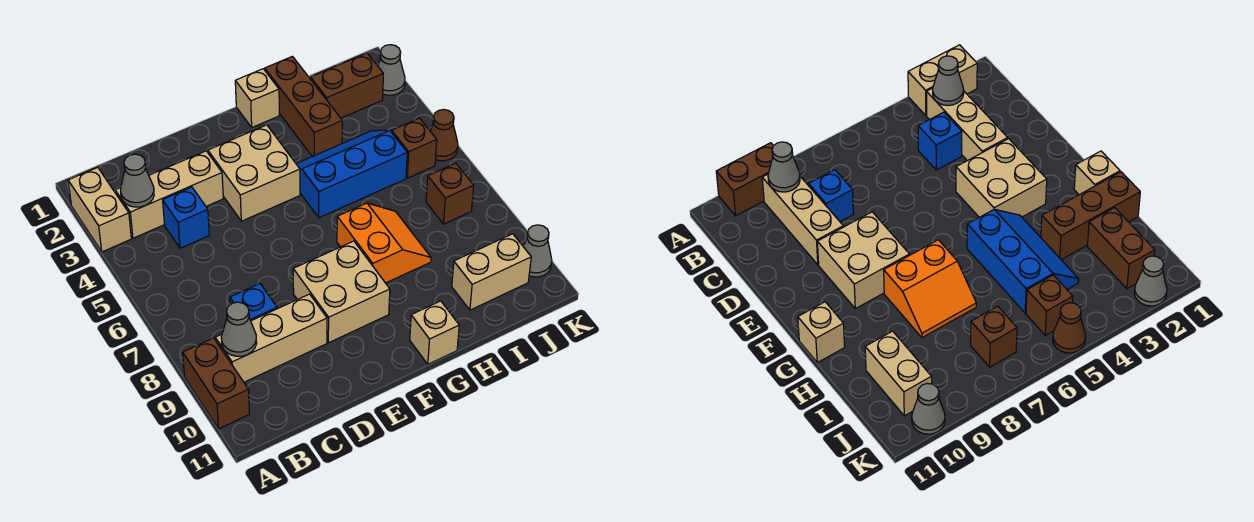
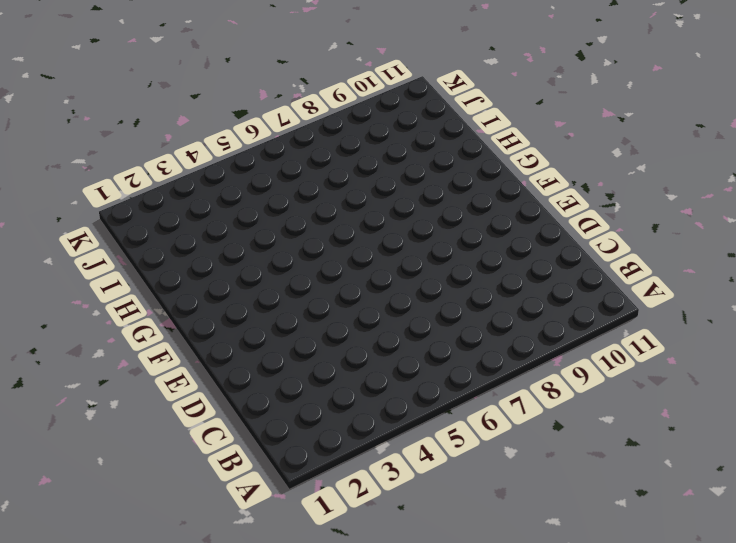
none -> tan brick A2:A3 level 1
none -> brown brick A9:A10 level 1
none -> tan brick B3:D3 level 1

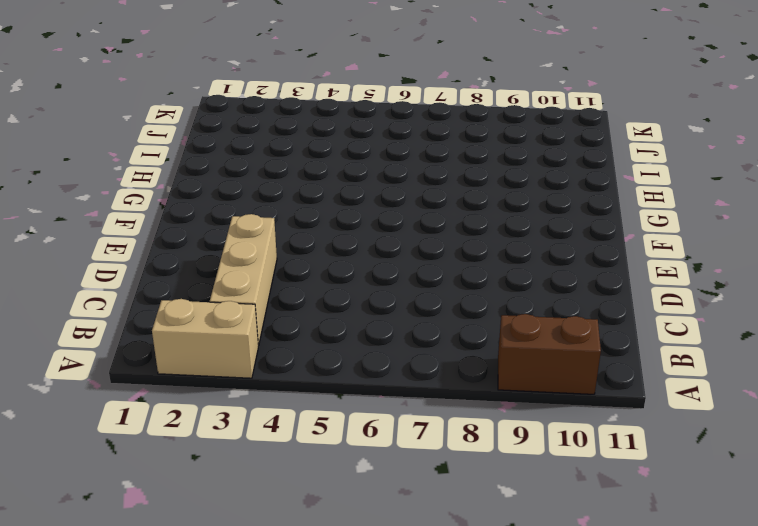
none -> tan brick B9:D9 level 1
none -> blue brick C4 level 1
none -> blue brick C8 level 1

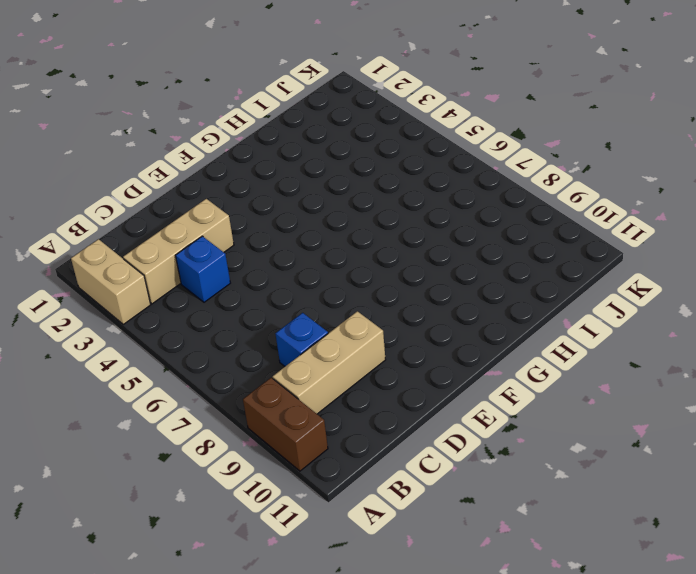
none -> tan brick E3:F4 level 1
none -> tan brick E8:F9 level 1
none -> tan brick G1 level 1

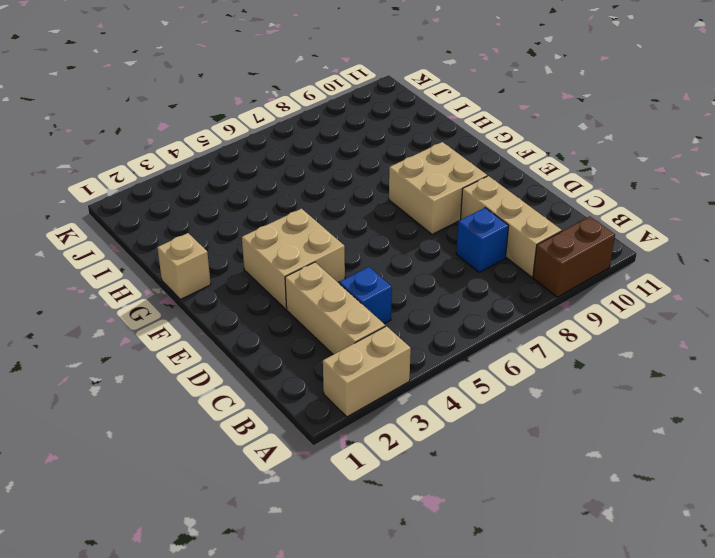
none -> blue slope G4:I5 level 1 top 5
none -> orange slope G7:H8 level 1 top G
none -> tan brick G11 level 1

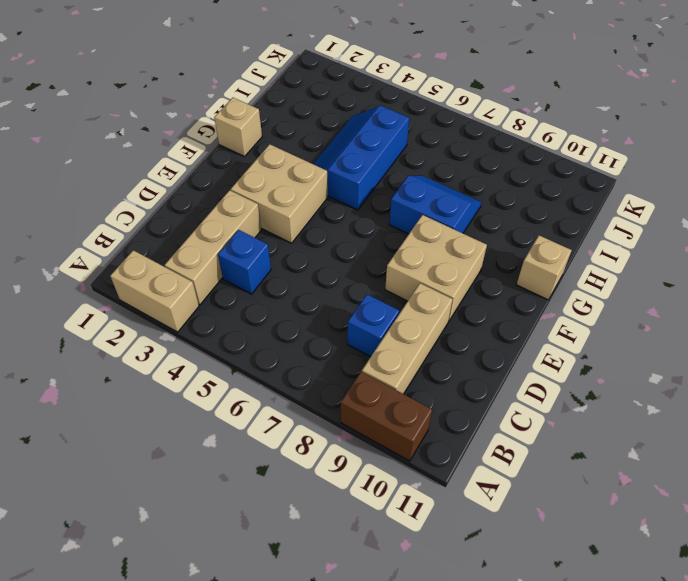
blue slope G7:H8 level 1 top G -> orange slope G7:H8 level 1 top G
none -> brown brick H1:H3 level 1
none -> brown brick I2:J2 level 1
none -> tan brick I10:J10 level 1

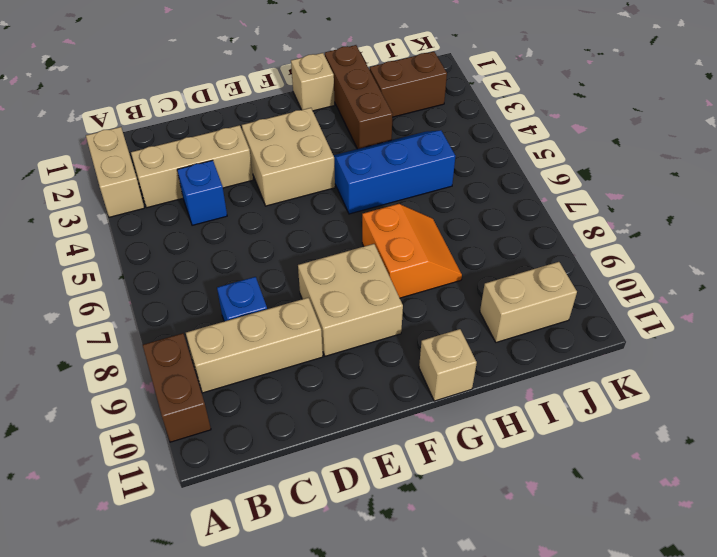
none -> brown brick J5 level 1
none -> brown brick J7 level 1
none -> grey cone K2 level 1

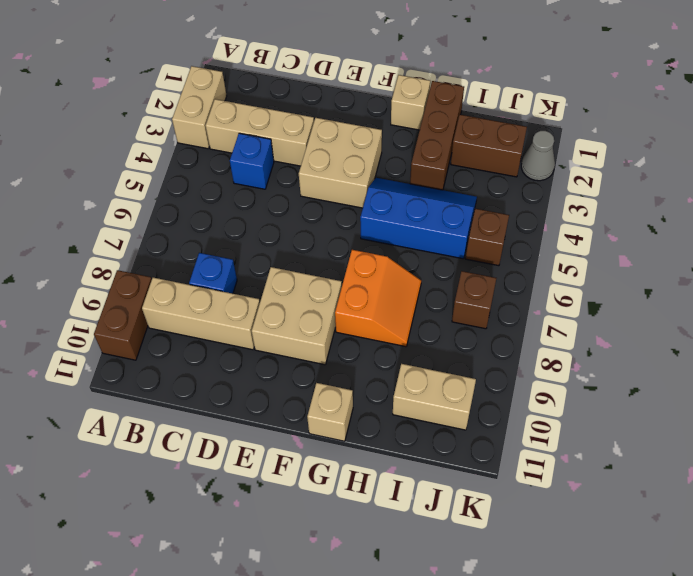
none -> brown cone K5 level 1
none -> grey cone K10 level 1
none -> grey cone B3 level 2

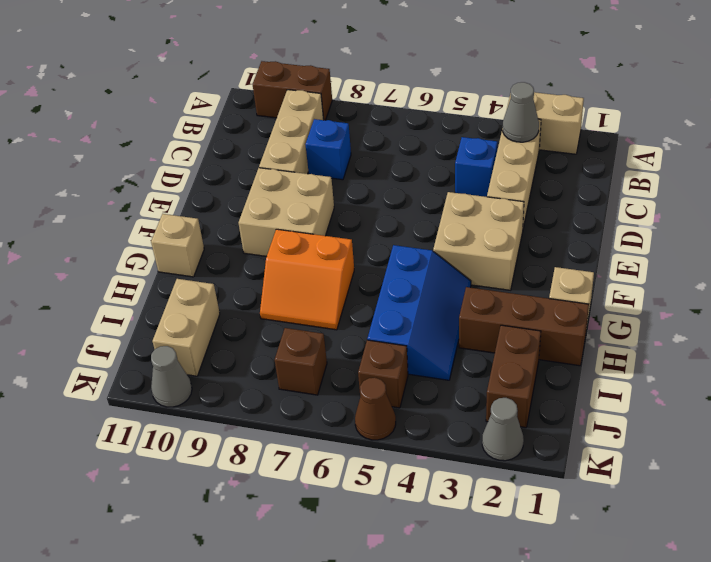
none -> grey cone B9 level 2

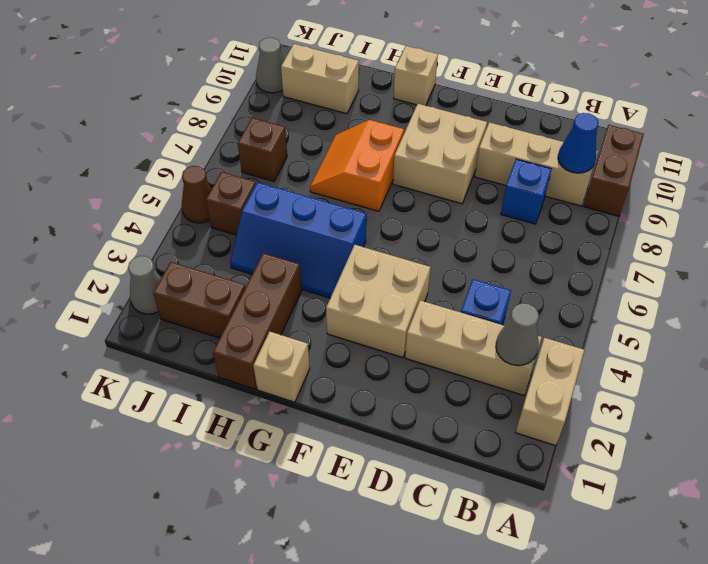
blue cone B9 level 2 -> grey cone B9 level 2

